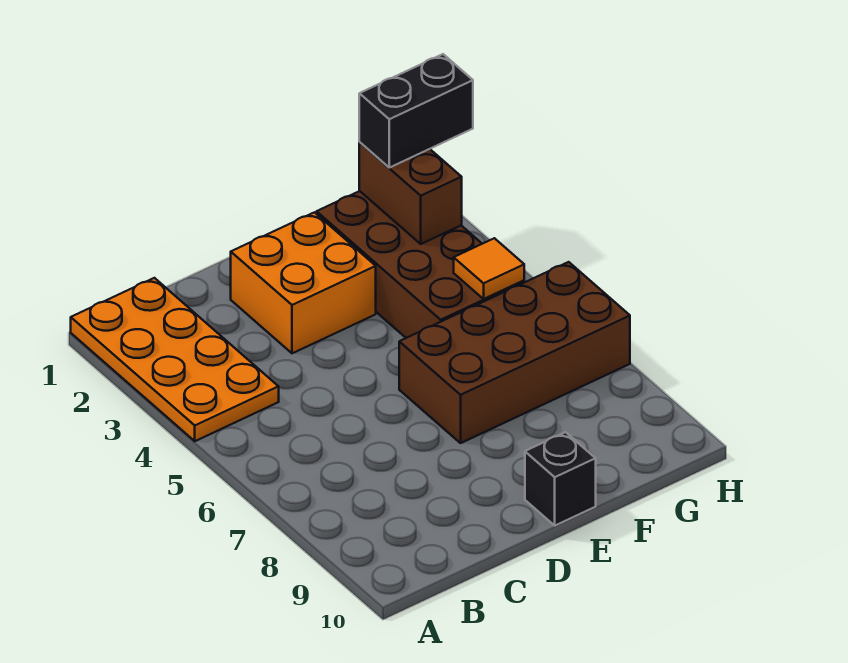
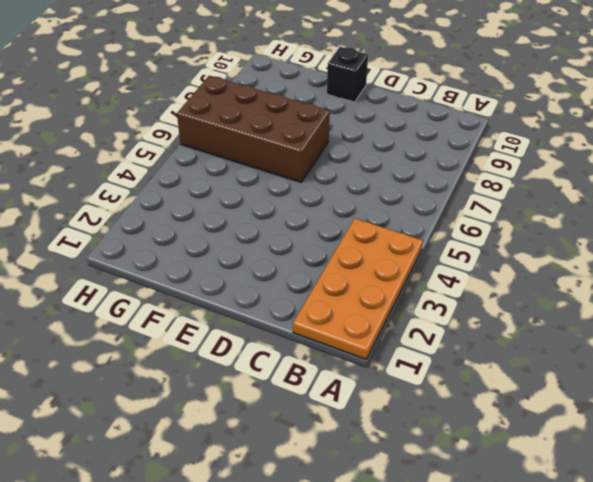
none -> orange brick D2:E3 level 1
none -> brown brick F2:G5 level 1

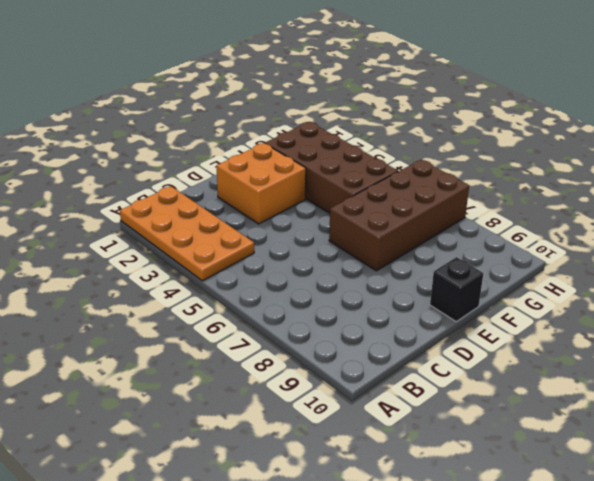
none -> brown brick G2:G3 level 2
none -> orange tile G5 level 2

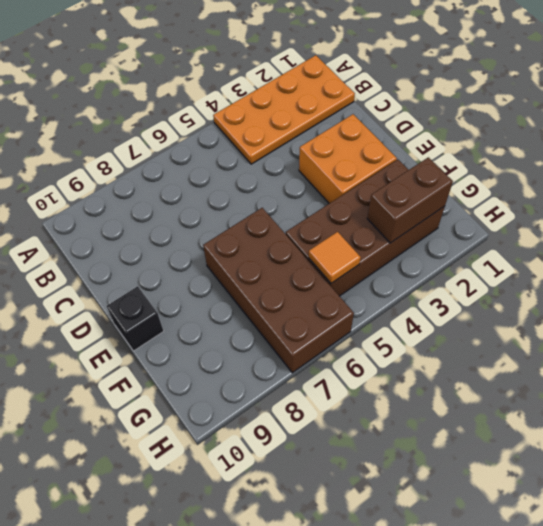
none -> black brick G2:H2 level 3

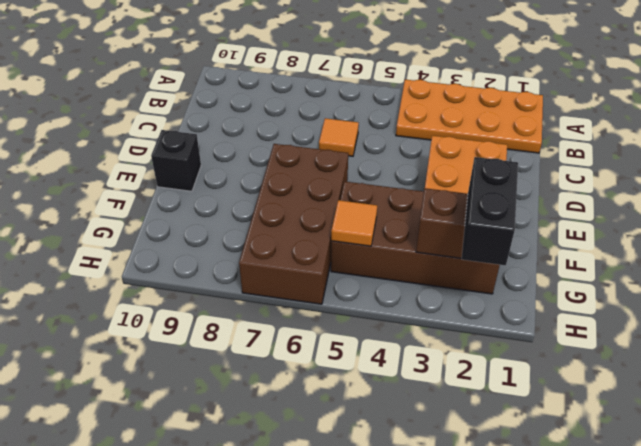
orange tile C6 level 1 -> none

